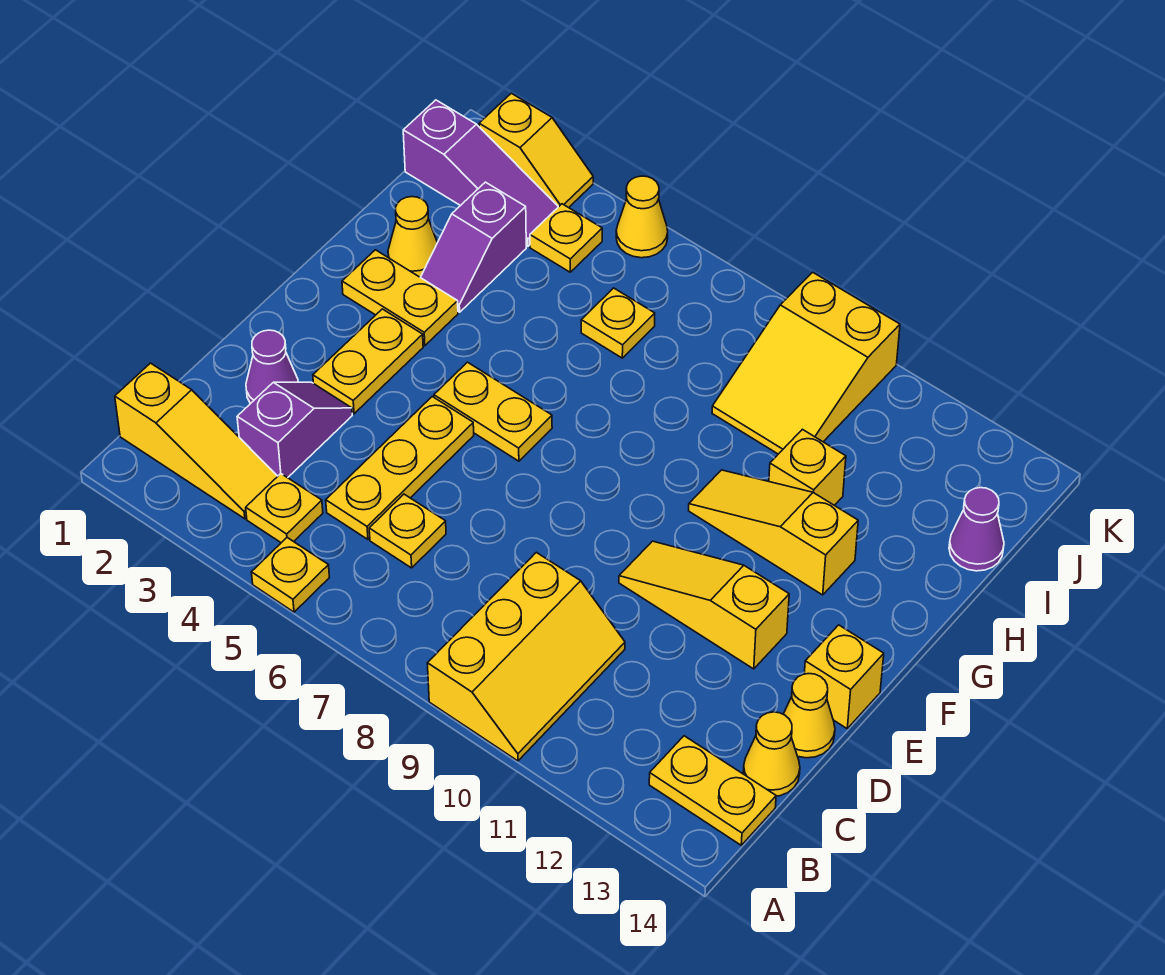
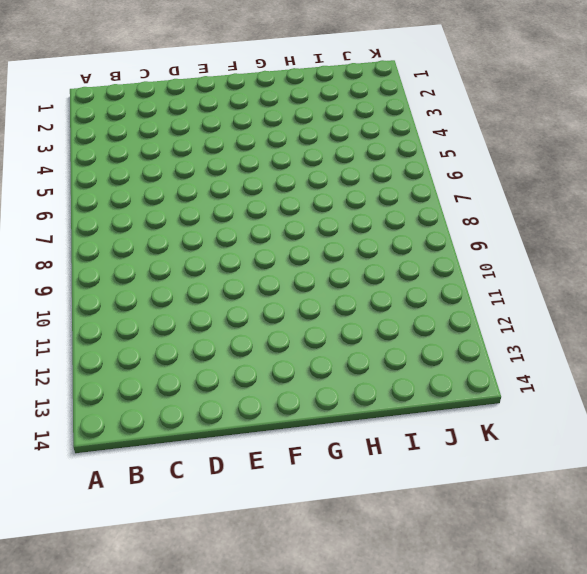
none -> yellow plate A5 level 1
none -> yellow slope A9:C10 level 1 top 9
none -> yellow slope B1:B3 level 1 top 1

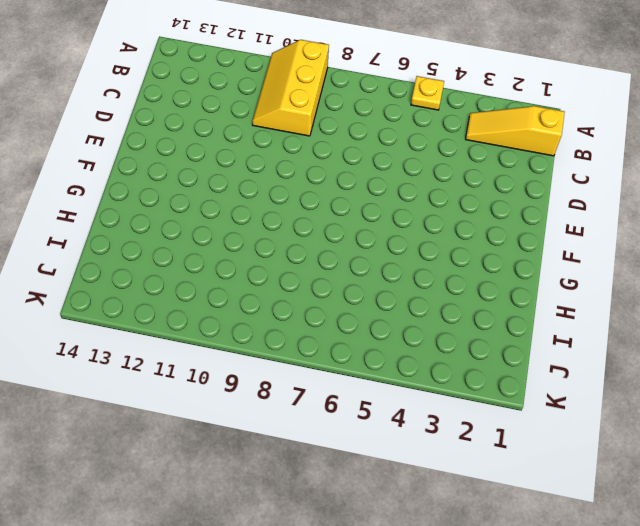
none -> yellow plate B4 level 1
none -> yellow plate B13:B14 level 1
none -> purple slope C3:D3 level 1 top C

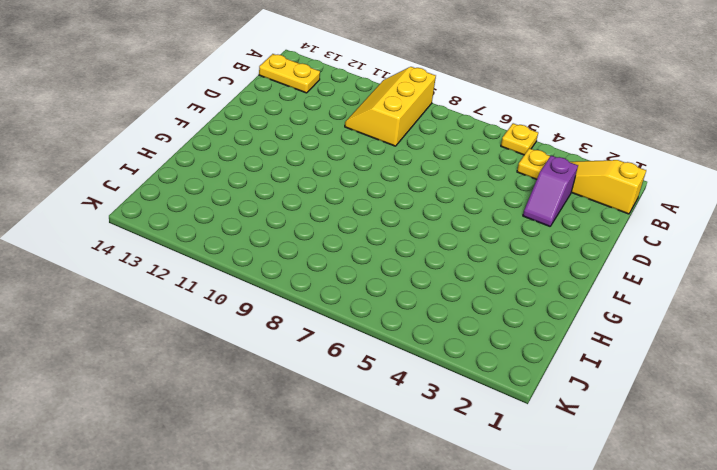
none -> yellow plate C5:E5 level 1
none -> yellow plate C6 level 1
none -> yellow cone C14 level 1

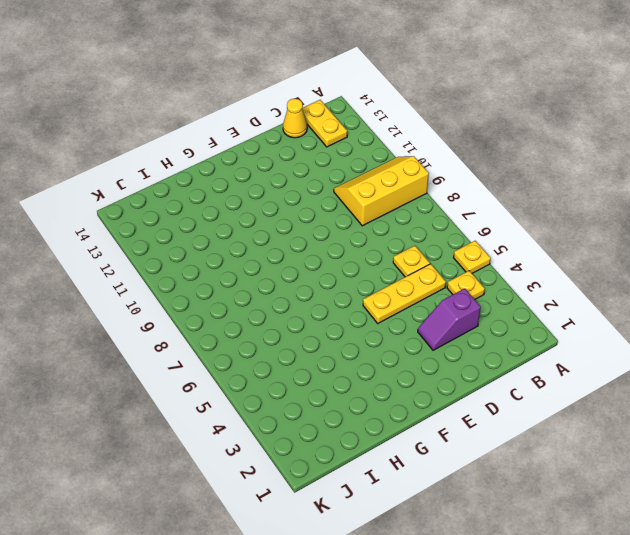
none -> yellow slope B1:B3 level 1 top 1
none -> purple cone D2 level 1
none -> yellow cone D14 level 1

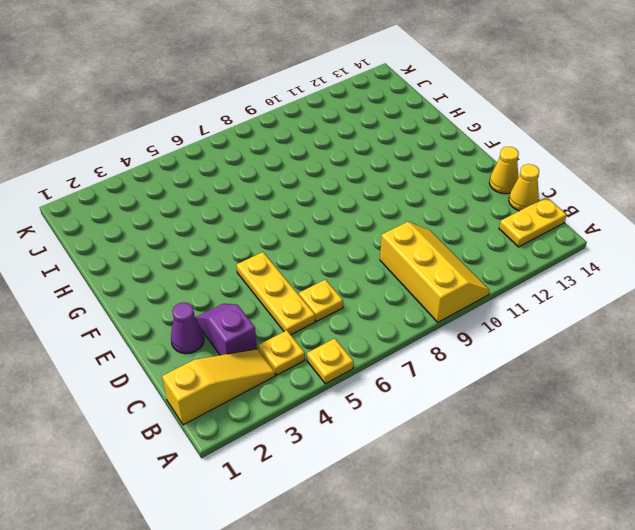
none -> yellow plate E3:F3 level 1
none -> yellow slope E10:E12 level 1 top 12
none -> yellow brick E14 level 1

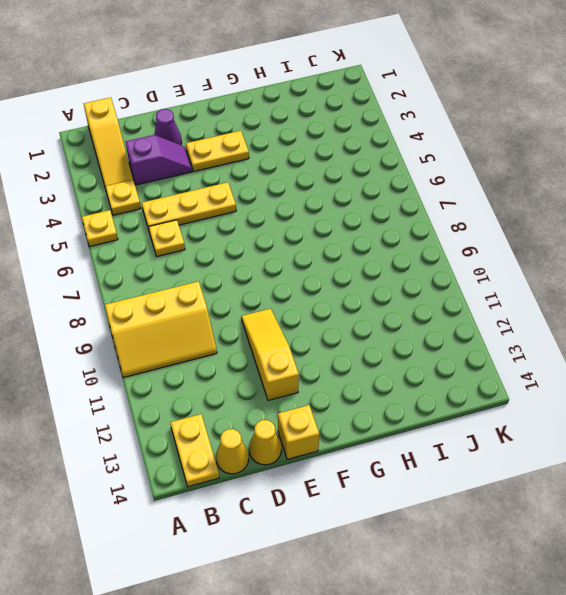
none -> yellow plate F5:F6 level 1
none -> yellow plate G2:G3 level 1
none -> yellow slope G10:G12 level 1 top 12

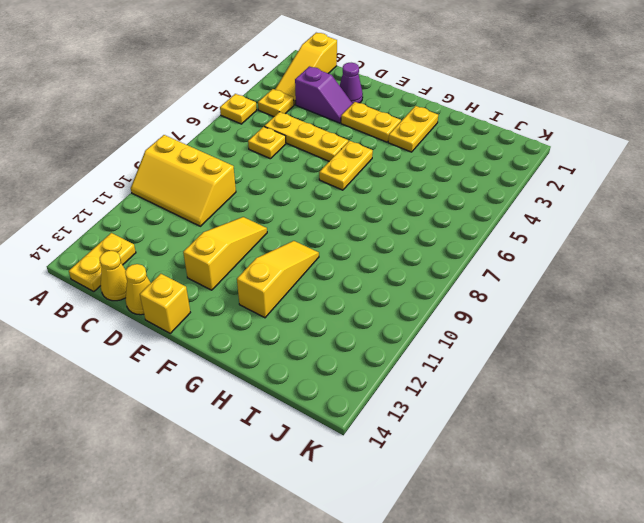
none -> yellow cone H2 level 1
none -> purple slope H3:I3 level 1 top I
none -> yellow brick H11 level 1

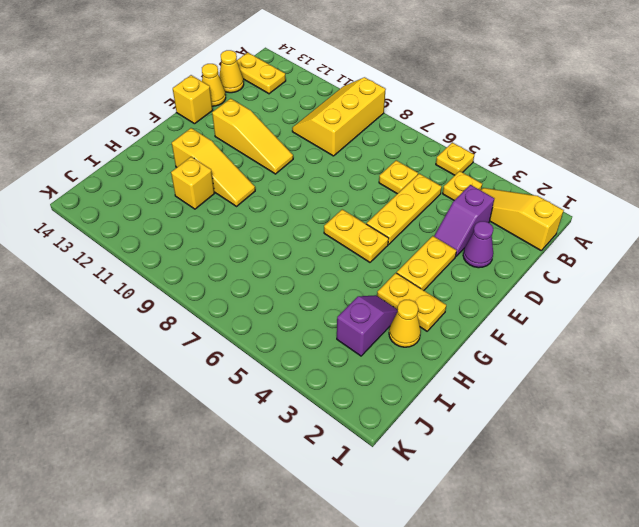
none -> yellow plate I6 level 1
none -> yellow slope I9:K10 level 1 top K
none -> purple cone I14 level 1

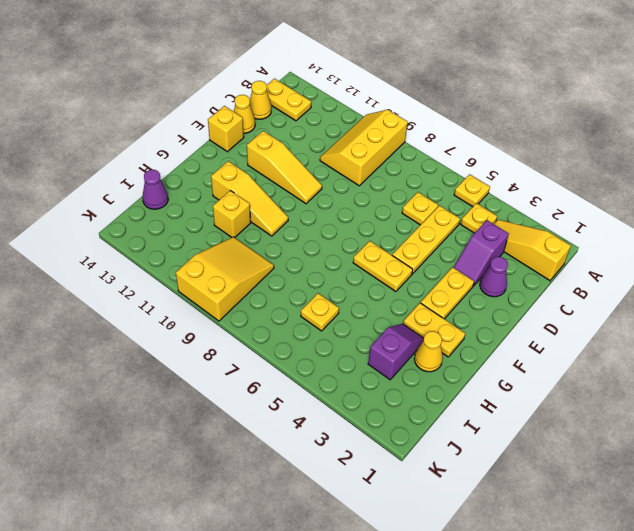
none -> purple slope J1:J3 level 1 top 1
none -> yellow plate J4 level 1
none -> yellow slope K2:K3 level 1 top 2

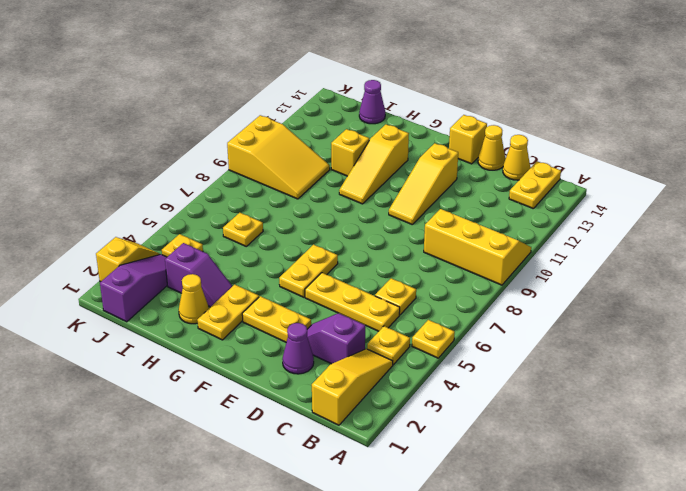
none -> yellow cone K5 level 1

